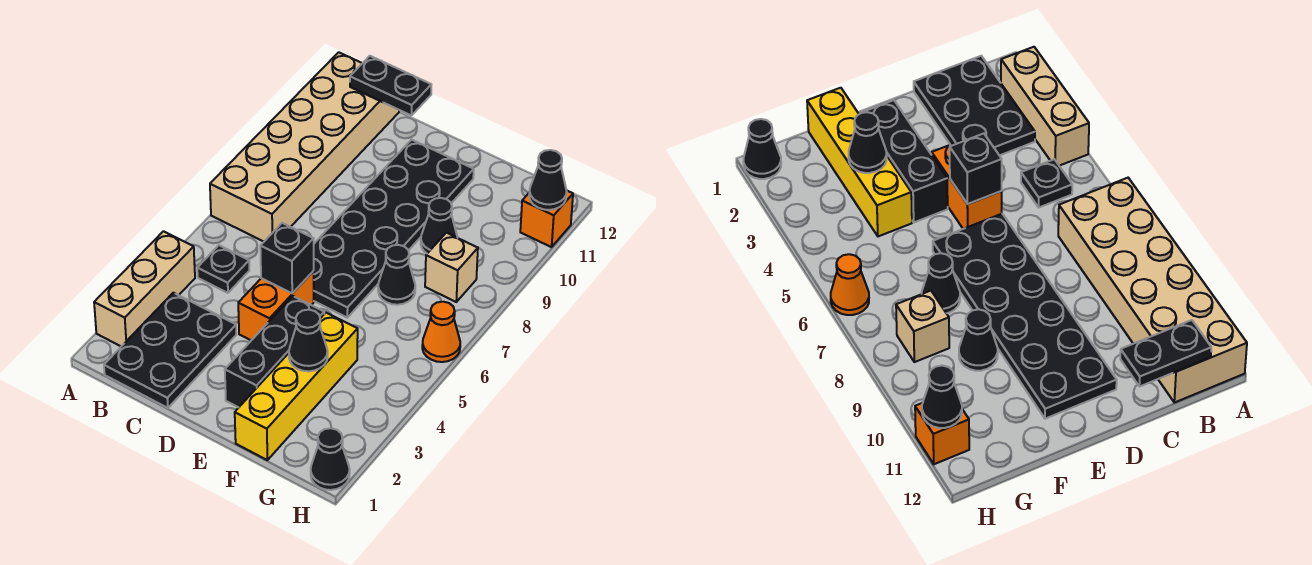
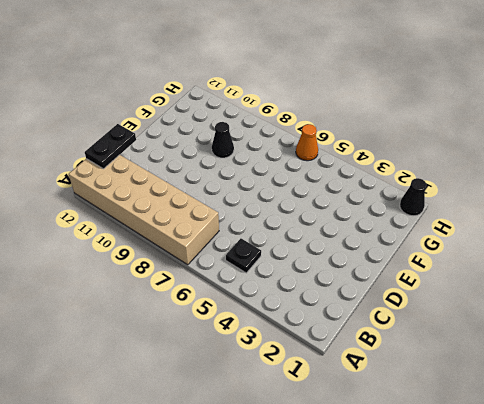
none -> tan brick A2:A4 level 1
none -> black plate B1:C3 level 1
none -> orange brick D4:D5 level 1

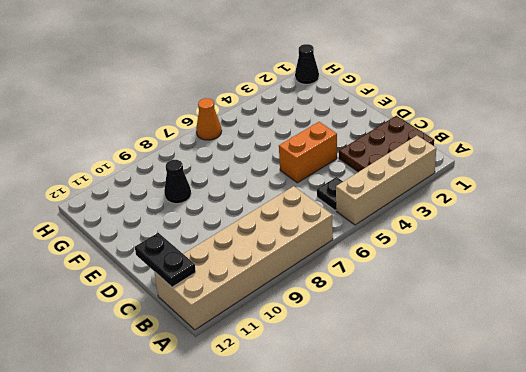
tan brick A2:A5 level 1 -> tan brick A2:A4 level 1
brown plate B1:C3 level 1 -> black plate B1:C3 level 1
none -> black plate D6:E11 level 1
none -> black brick E2:E4 level 1
none -> yellow brick F1:F4 level 1

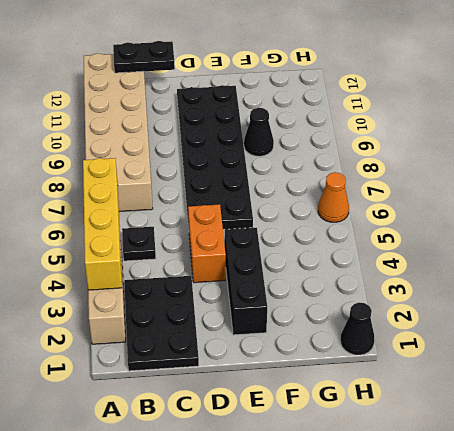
yellow brick A3:A6 level 2 -> yellow brick F1:F4 level 1
none -> black cone F7 level 1
none -> tan brick G8 level 1
none -> orange brick H11 level 1

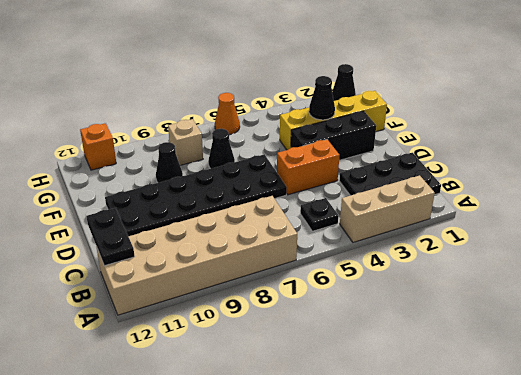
none -> black brick D5 level 2
none -> black cone H11 level 2

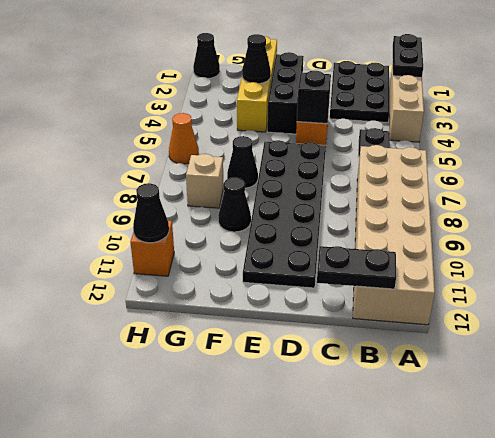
black plate A1:A2 level 2 -> none

